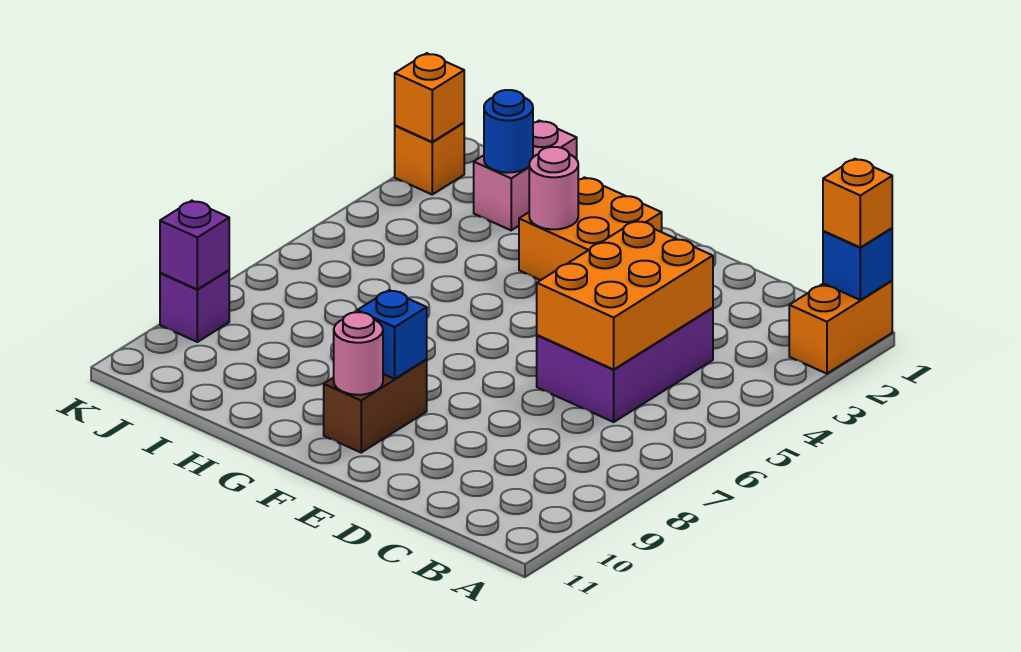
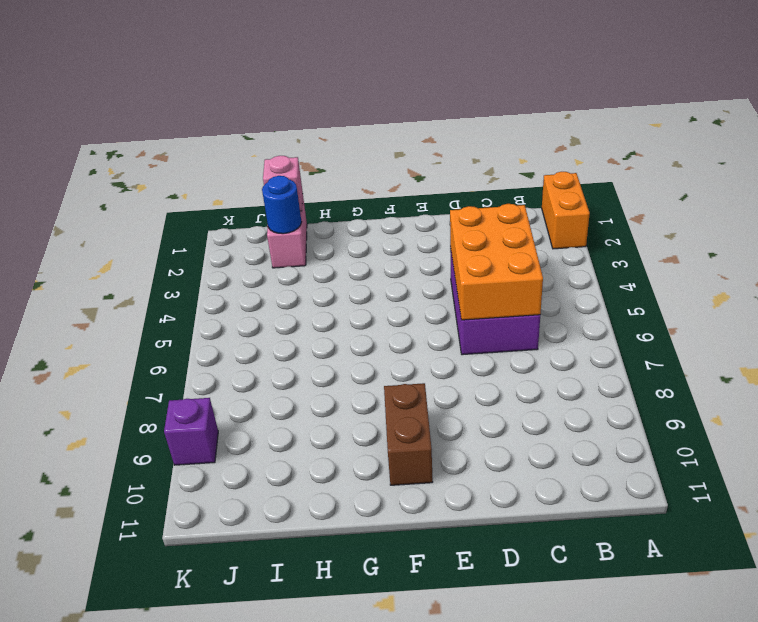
pink brick I1 level 2 -> none
none -> orange brick F2:G3 level 1
none -> orange brick K2 level 1
none -> blue brick A1 level 2

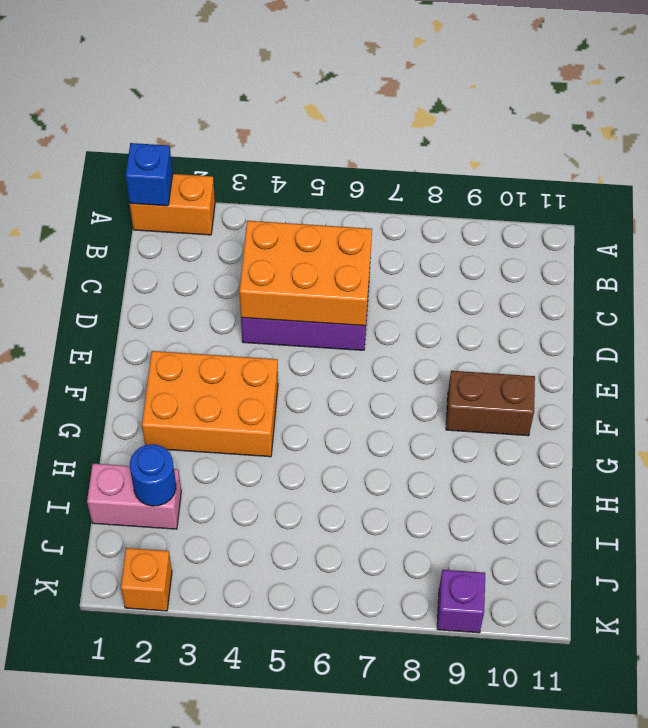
orange brick F2:G4 level 1 -> orange brick F2:G3 level 1
none -> blue brick F9 level 2
none -> pink round brick F10 level 2
none -> pink round brick G3 level 2

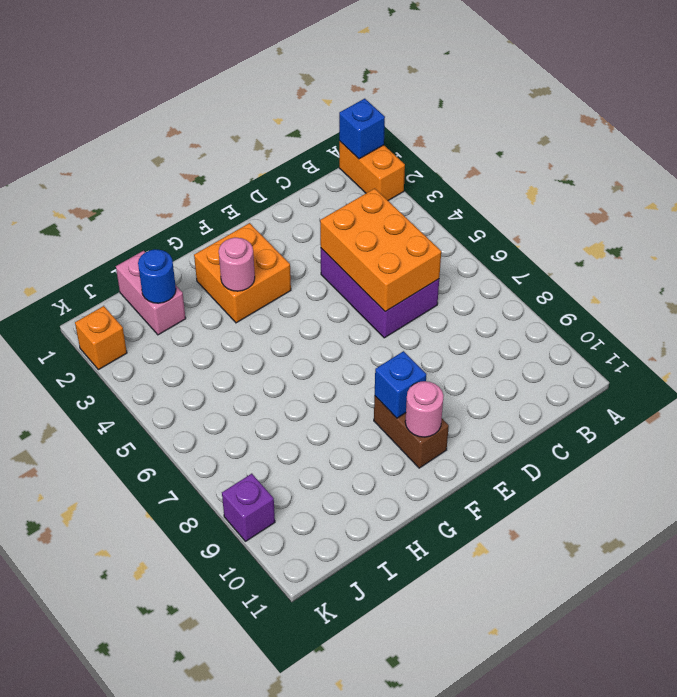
none -> orange brick K2 level 2
none -> purple brick K9 level 2
none -> orange brick A1 level 3

